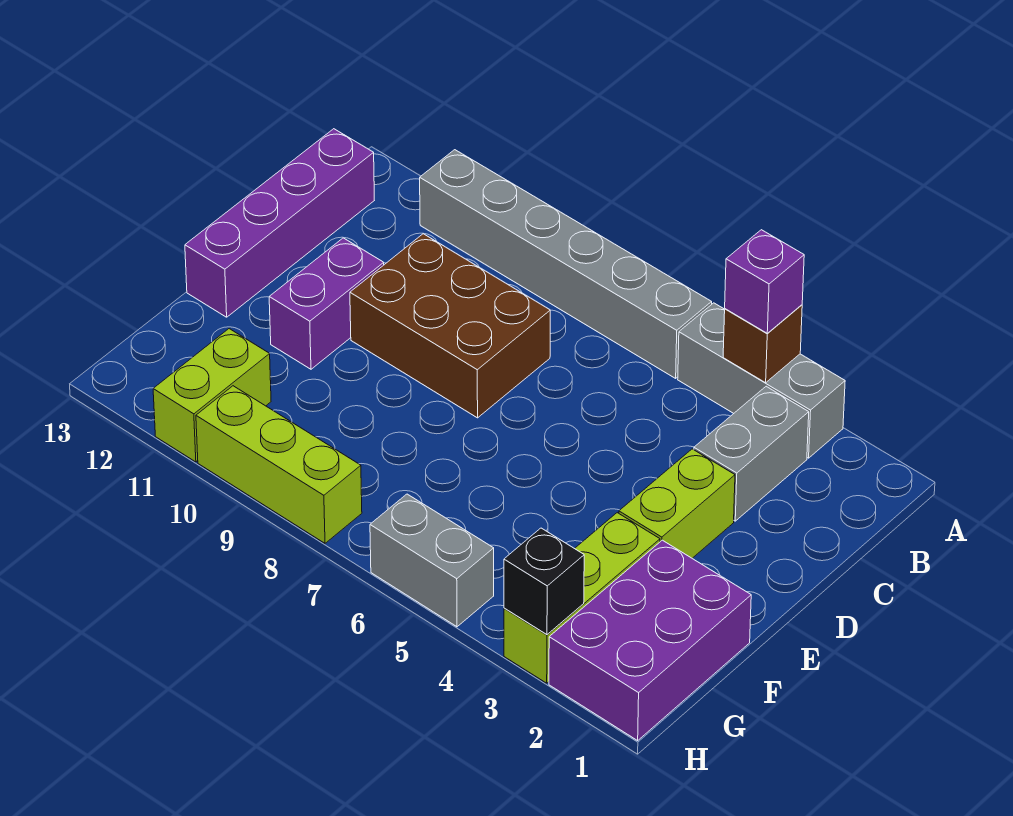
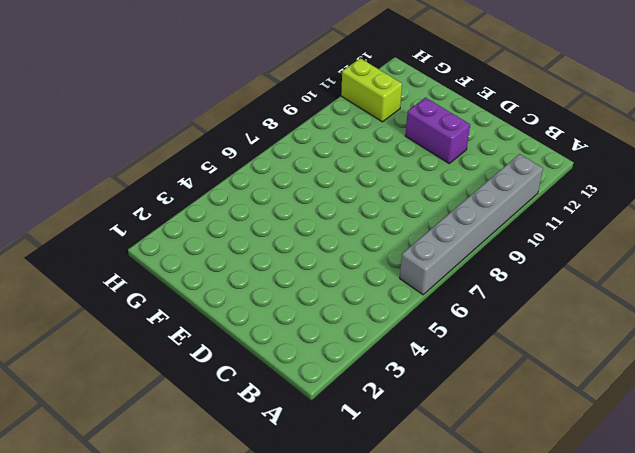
none -> grey brick A3:A5 level 1
none -> grey brick B3:C3 level 1
none -> purple brick B13:E13 level 1

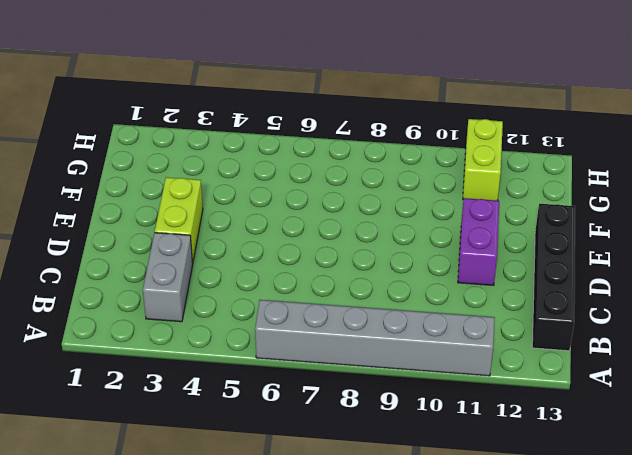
black brick B13:E13 level 1 -> purple brick B13:E13 level 1
none -> grey brick A3:A5 level 1
none -> brown brick C8:D10 level 1
none -> purple brick F1:H2 level 1

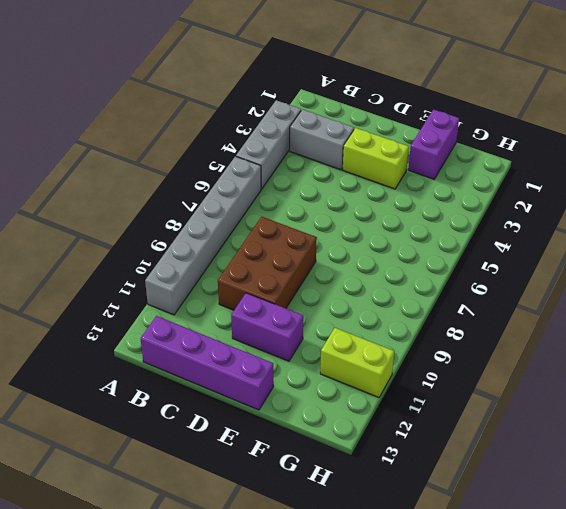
purple brick F1:F2 level 1 -> purple brick F1:H2 level 1
none -> lime brick F3:H3 level 1
none -> grey brick H5:H6 level 1
none -> lime brick H8:H10 level 1

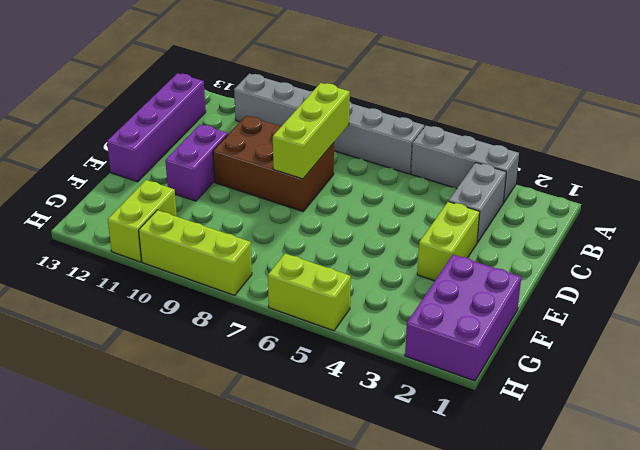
lime brick B8:D8 level 2 -> lime brick F3:H3 level 1
lime brick H5:H6 level 1 -> grey brick H5:H6 level 1
none -> brown brick A4 level 2
none -> black brick H3 level 2
none -> purple brick A4 level 3

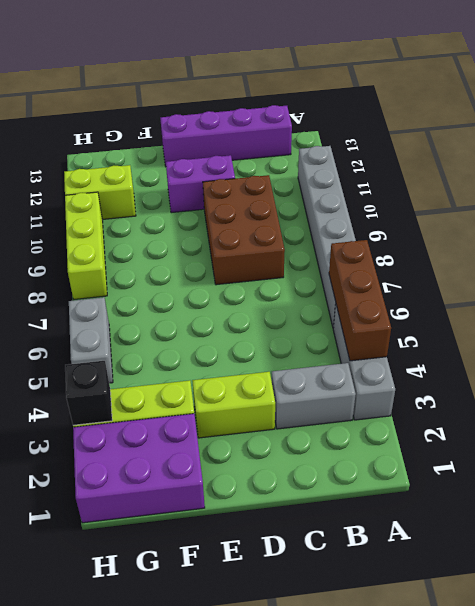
brown brick A4:A6 level 2 -> brown brick A4 level 2
none -> purple brick A4 level 3

